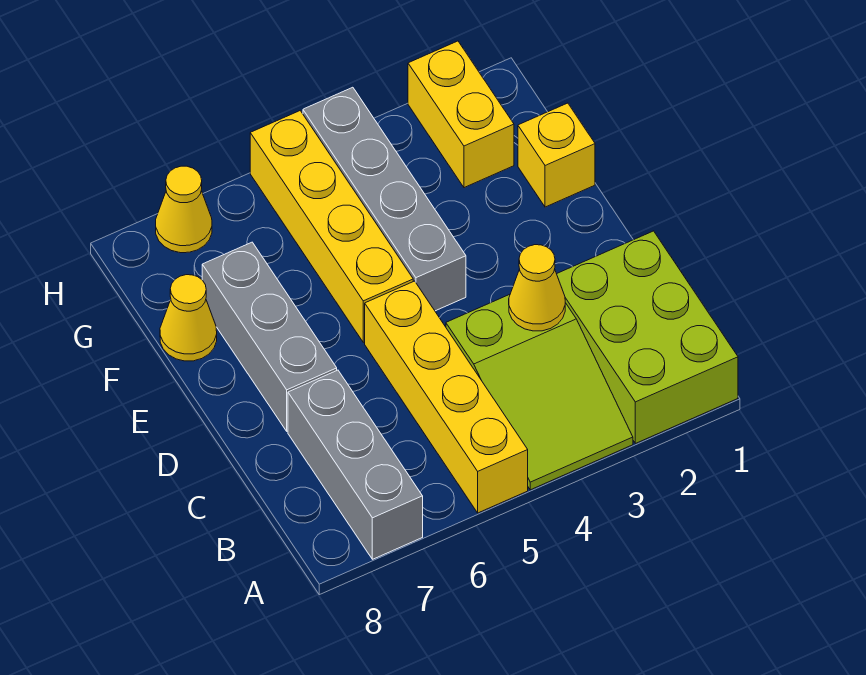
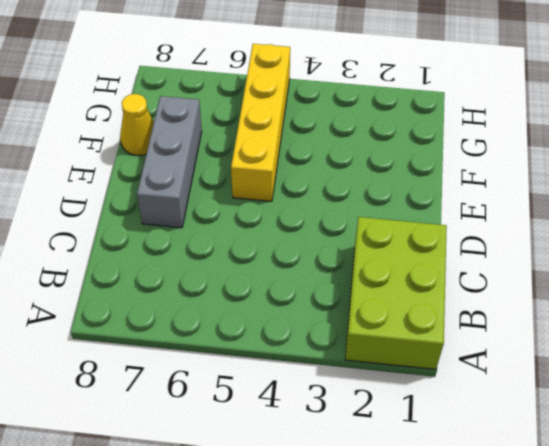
none -> lime slope A3:C4 level 1 top C
none -> yellow brick A5:D5 level 1
none -> grey brick A7:C7 level 1

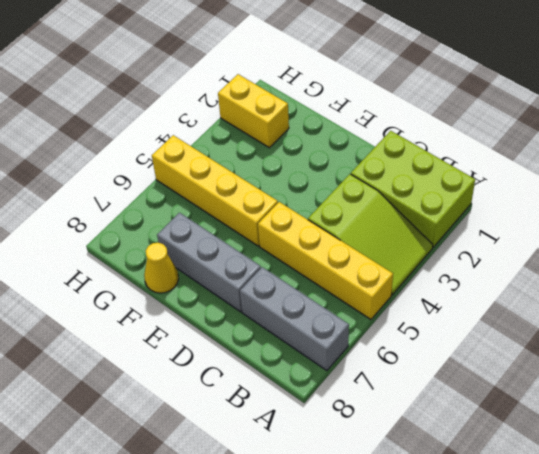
none -> grey brick E4:H4 level 1
none -> yellow brick F1 level 1
none -> yellow cone H7 level 1

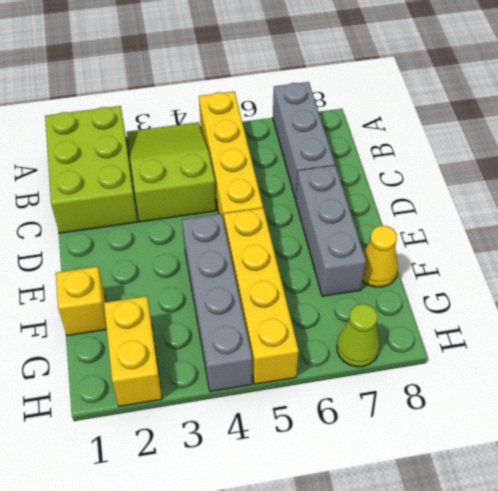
lime cone H7 level 1 -> yellow cone H7 level 1
none -> yellow cone C3 level 2

